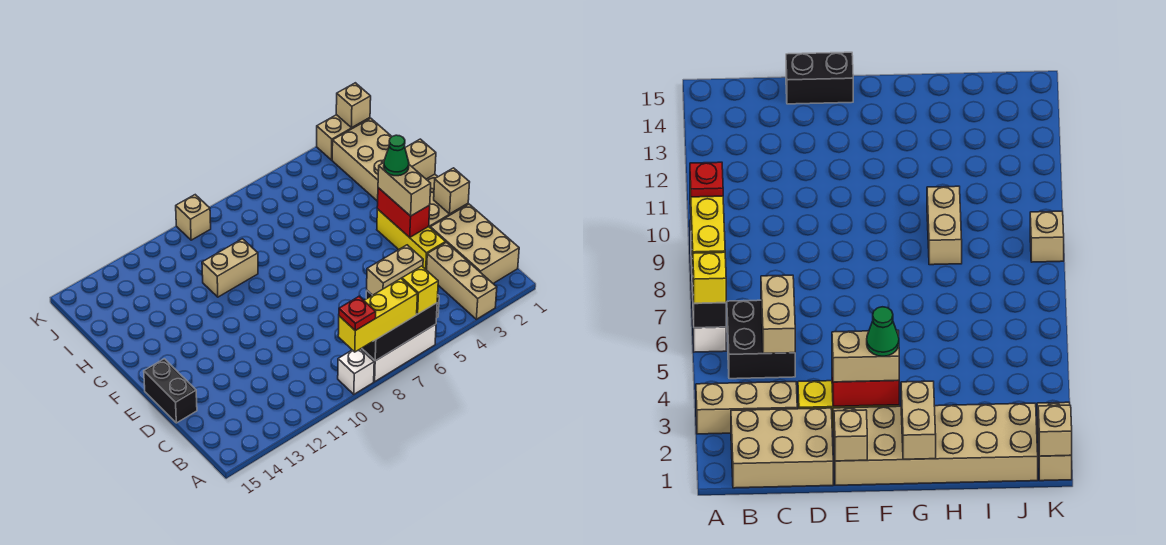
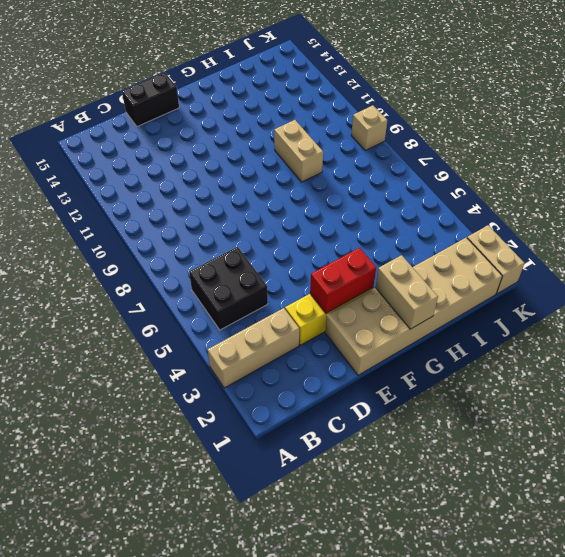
none -> white brick A6:A8 level 1
none -> white brick A9 level 1
none -> tan brick B1:D2 level 1

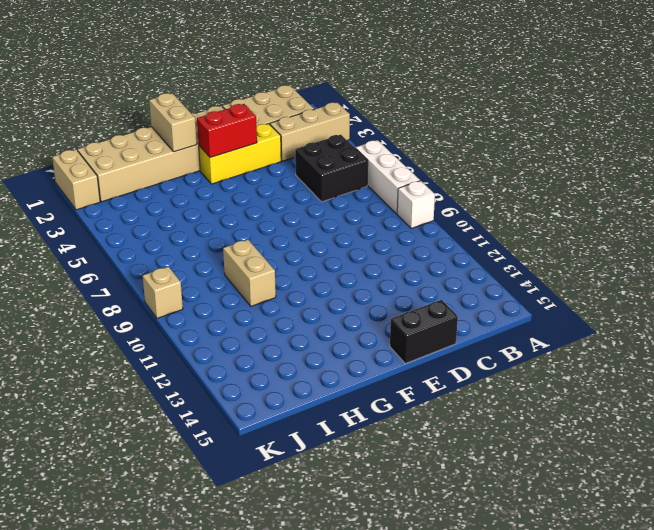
none -> black brick A6:A8 level 2
none -> tan brick C5:C6 level 2
none -> tan brick E1 level 2

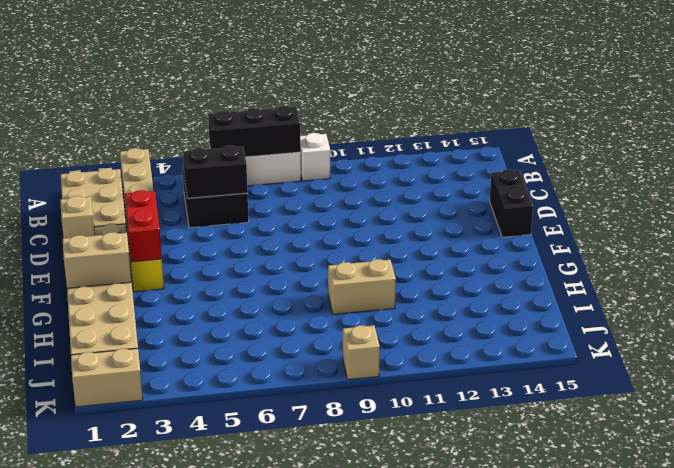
black brick C5:C6 level 2 -> tan brick C5:C6 level 2
none -> tan brick K1 level 2
none -> yellow brick A6 level 3
none -> yellow brick A7:A9 level 3

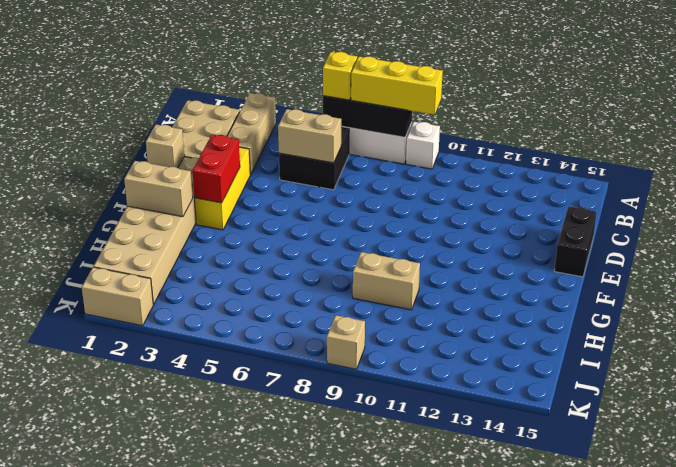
none -> tan brick K1 level 2
none -> tan brick E3:F3 level 3
none -> red plate A9 level 4

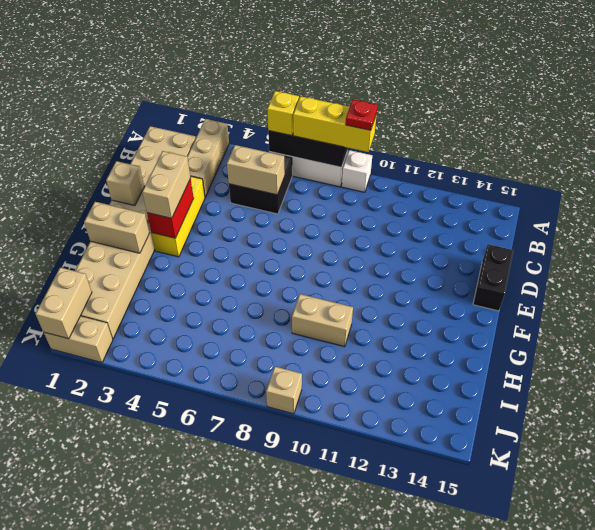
tan brick J1:K1 level 2 -> tan brick K1 level 2
none -> green cone F3 level 4

